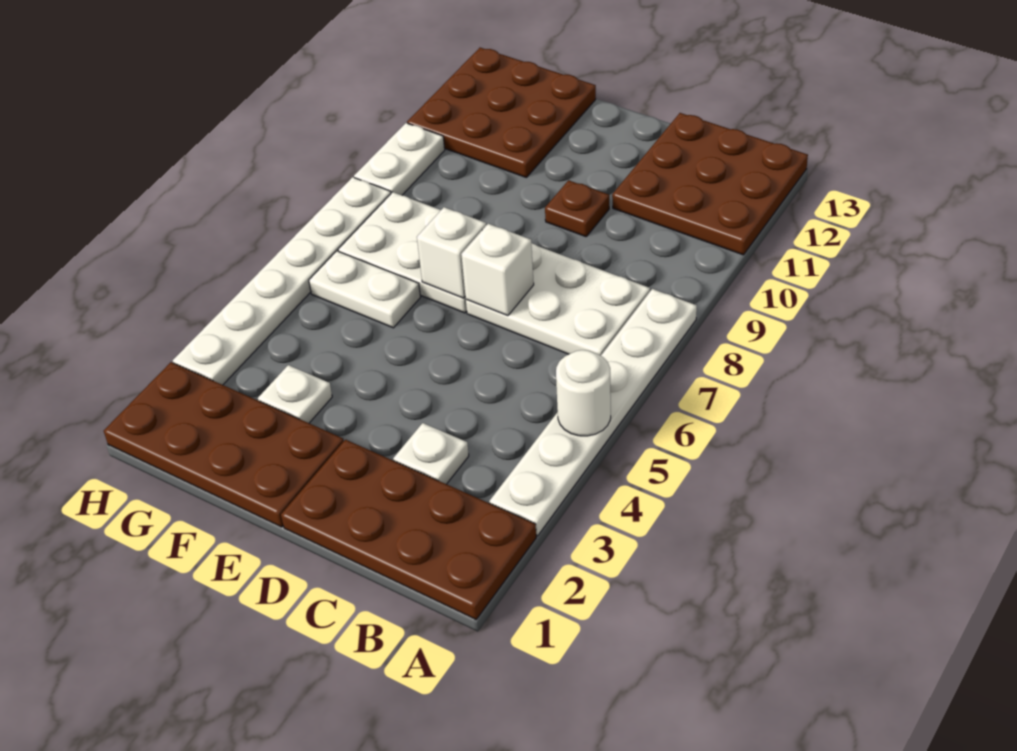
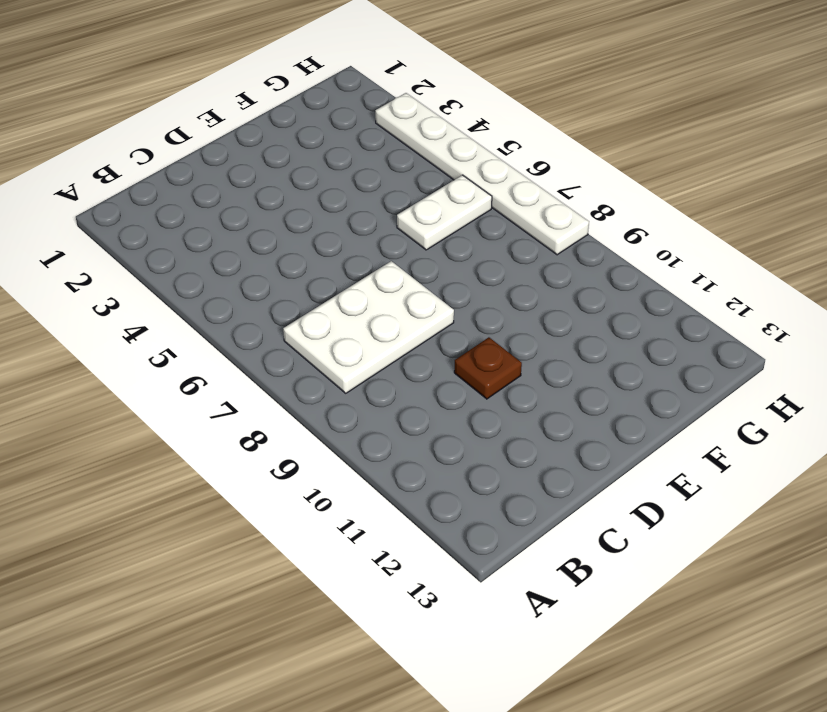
none -> brown plate A1:D2 level 1
none -> white plate A3:A8 level 1
none -> brown plate A11:C13 level 1

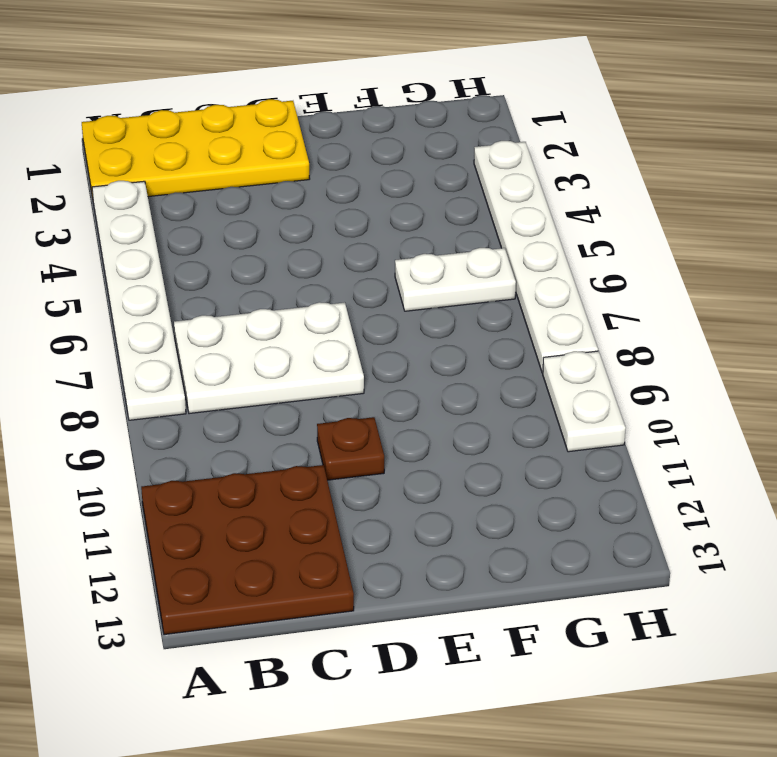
yellow plate A1:D2 level 1 -> brown plate A1:D2 level 1
none -> white plate C3 level 1
none -> brown plate E1:H2 level 1
none -> white plate E7:G8 level 1

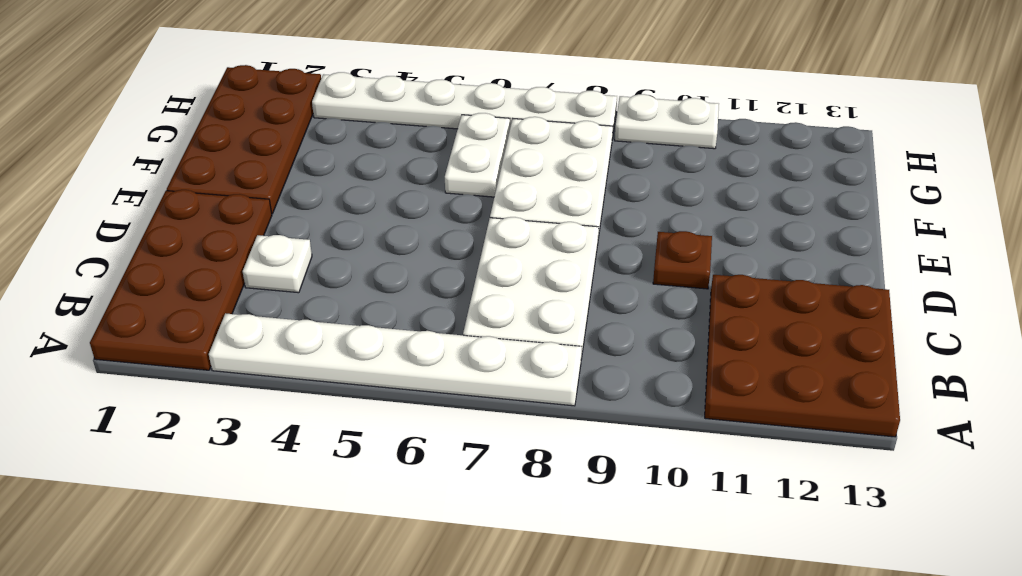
none -> white plate F3 level 1
none -> brown plate F11:H13 level 1
none -> white round brick A5 level 2

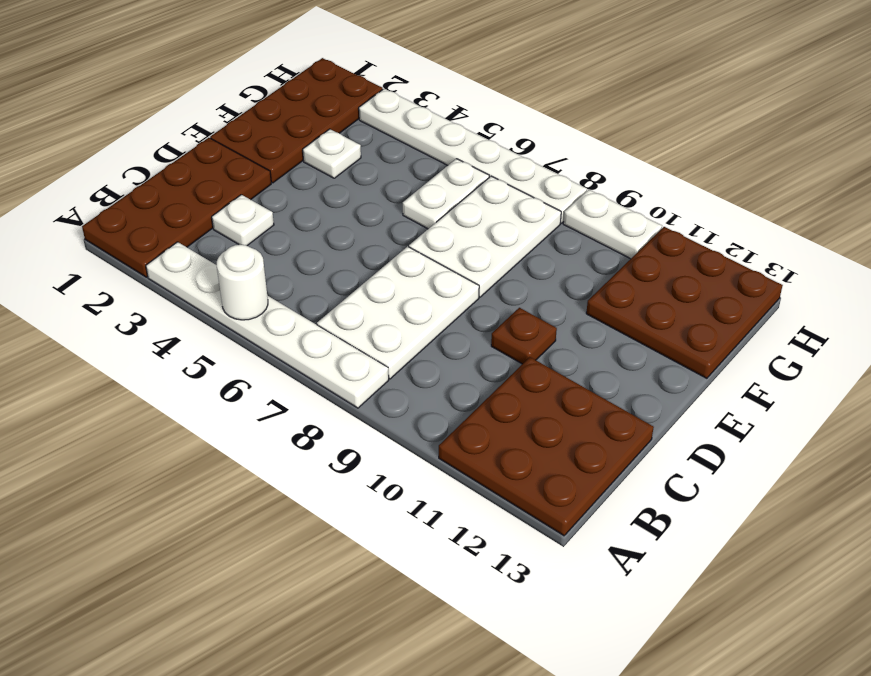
none -> white brick D7 level 2
none -> white brick E7 level 2

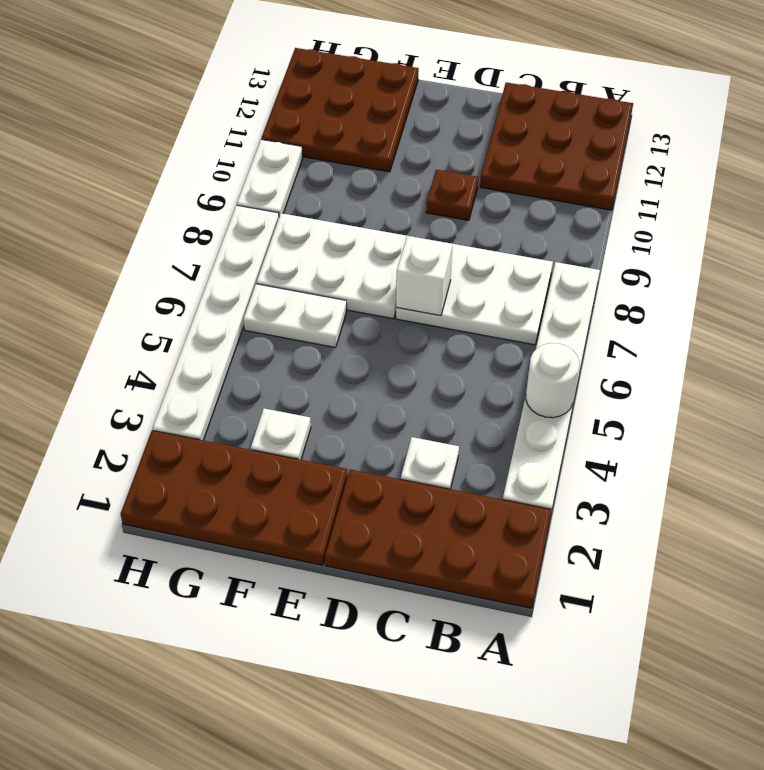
none -> white brick E7 level 2

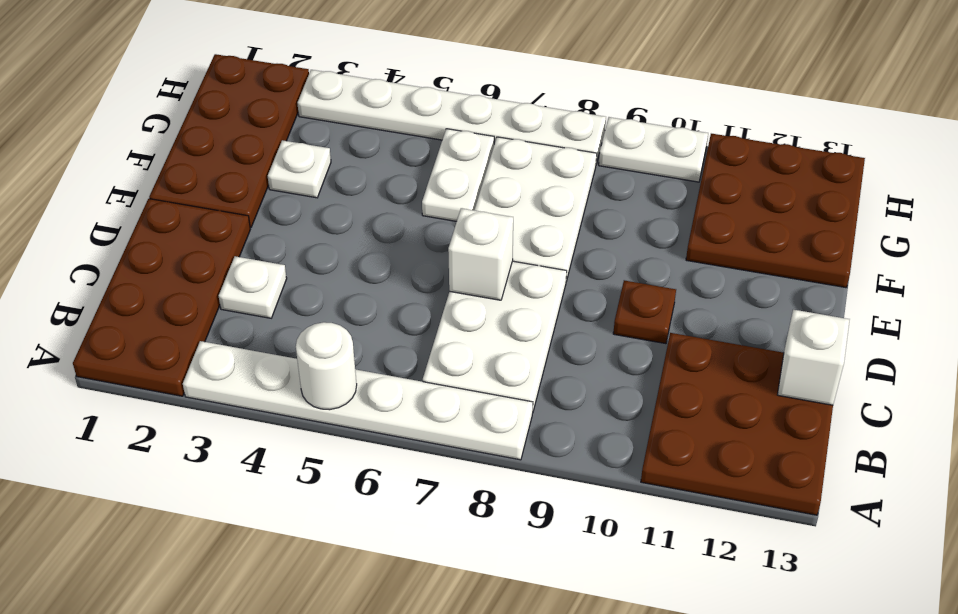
white brick C13 level 2 -> white brick E7 level 2

